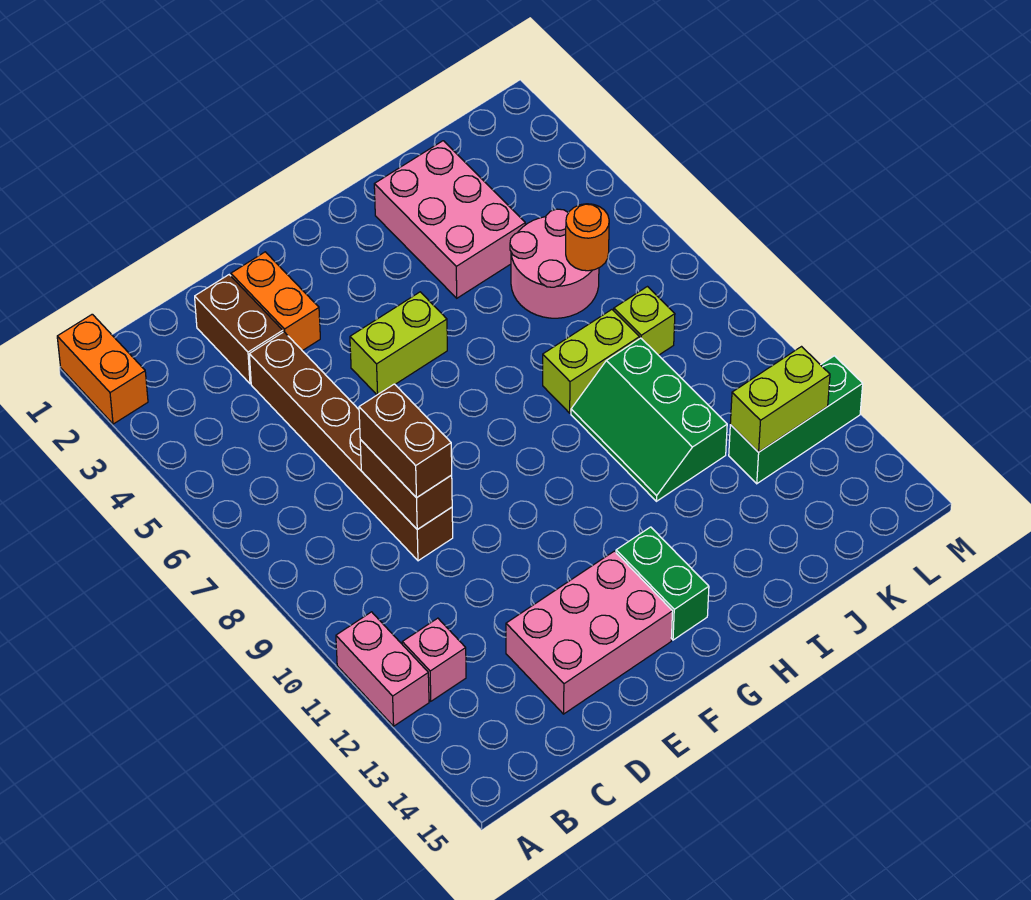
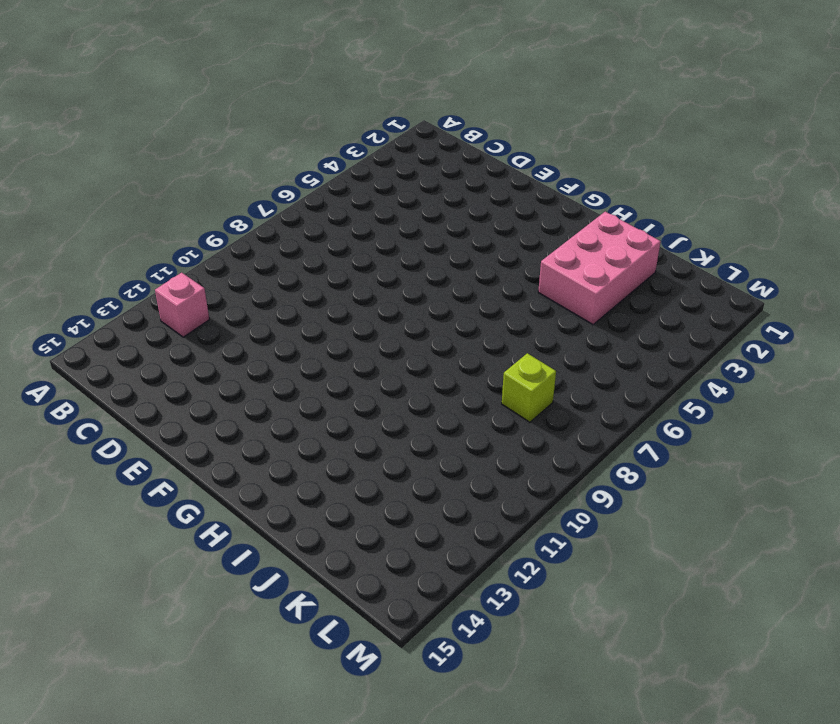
none -> orange brick A1:A2 level 1
none -> pink brick A11:A12 level 1
none -> brown brick D2:D3 level 1

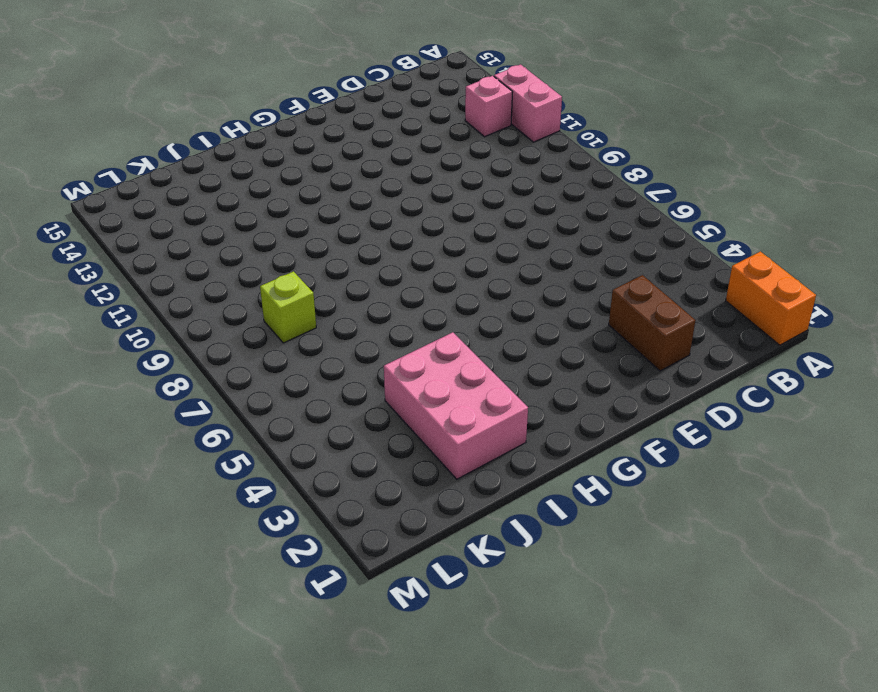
none -> brown brick D4:D9 level 1
none -> pink brick D13:F14 level 1
none -> orange brick E2:E3 level 1

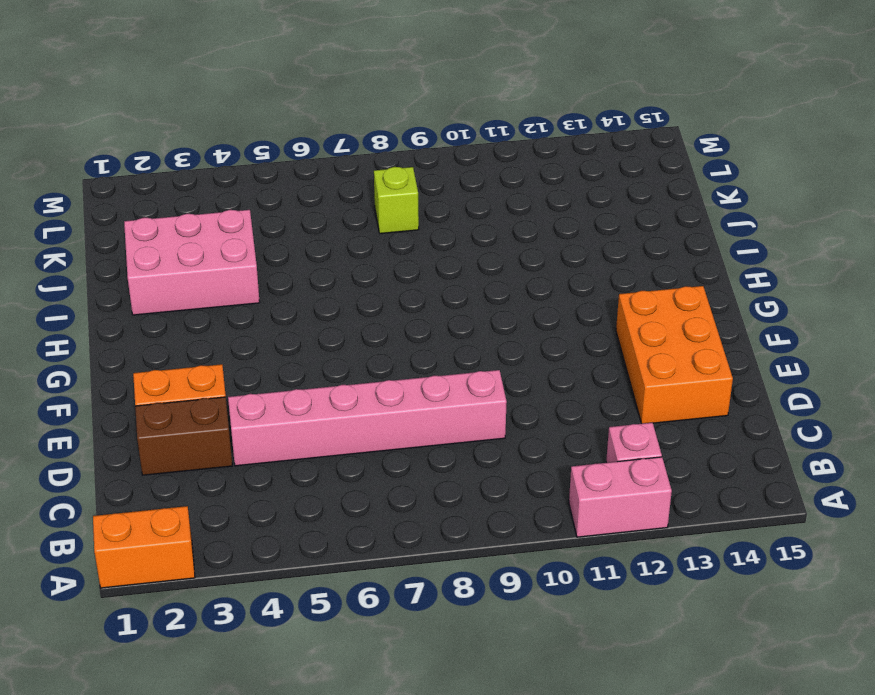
pink brick D4:D9 level 1 -> brown brick D4:D9 level 1
orange brick D13:F14 level 1 -> pink brick D13:F14 level 1
none -> lime brick F5:G5 level 1
none -> green brick G13:G14 level 1
none -> lime brick I8:J8 level 1

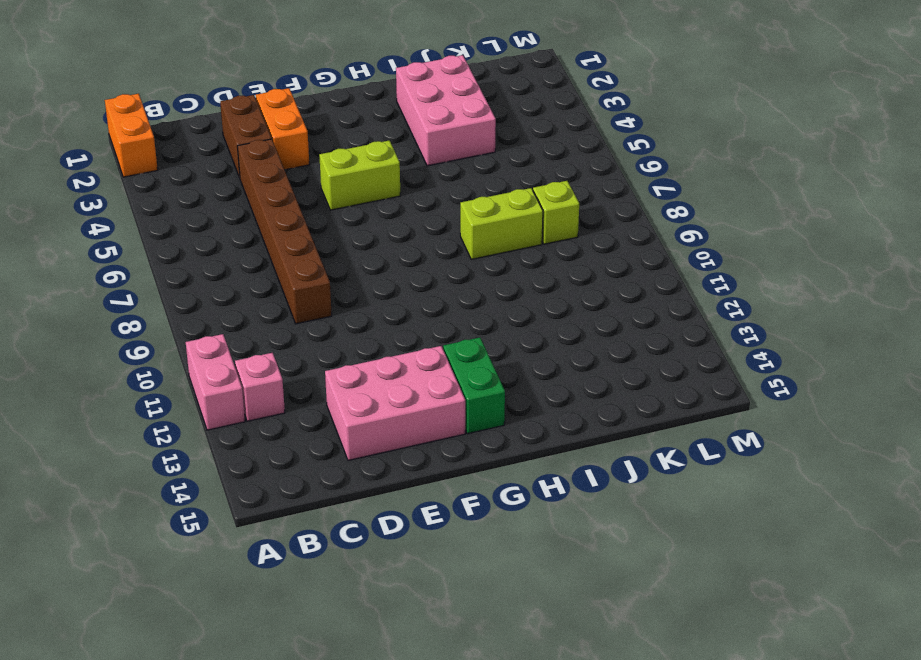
none -> green slope I9:J11 level 1 top J
none -> pink round brick J5:K6 level 1
none -> green brick K12:M12 level 1

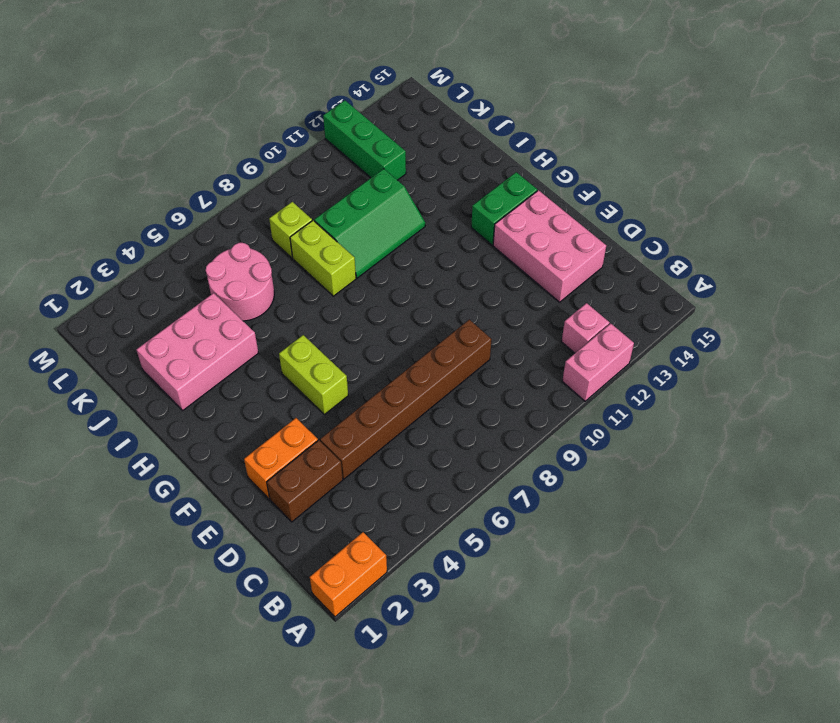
none -> brown brick D8:D9 level 2
none -> orange round brick K6 level 2
none -> lime brick K12:L12 level 2

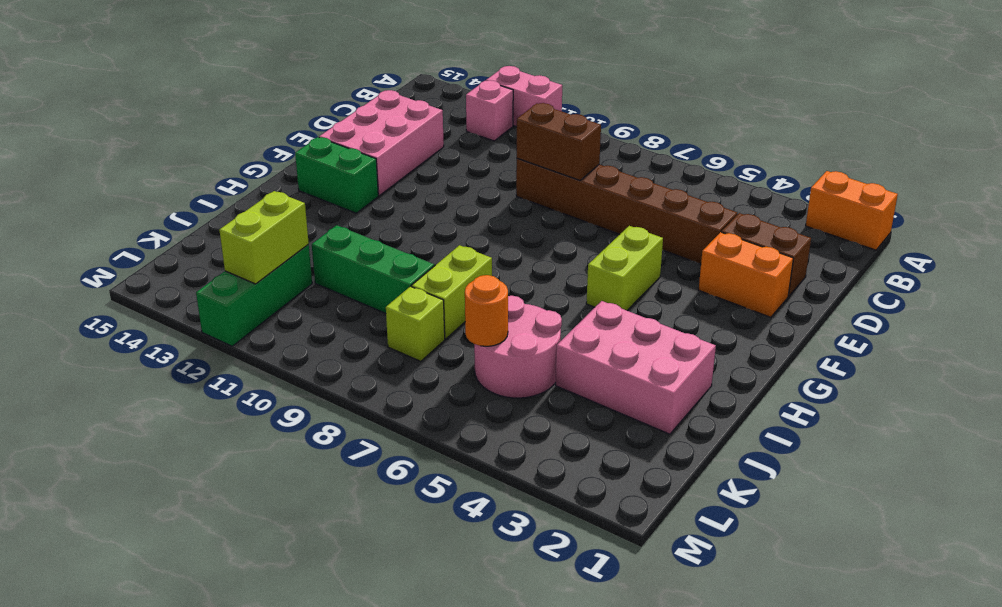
none -> brown brick D8:D9 level 3

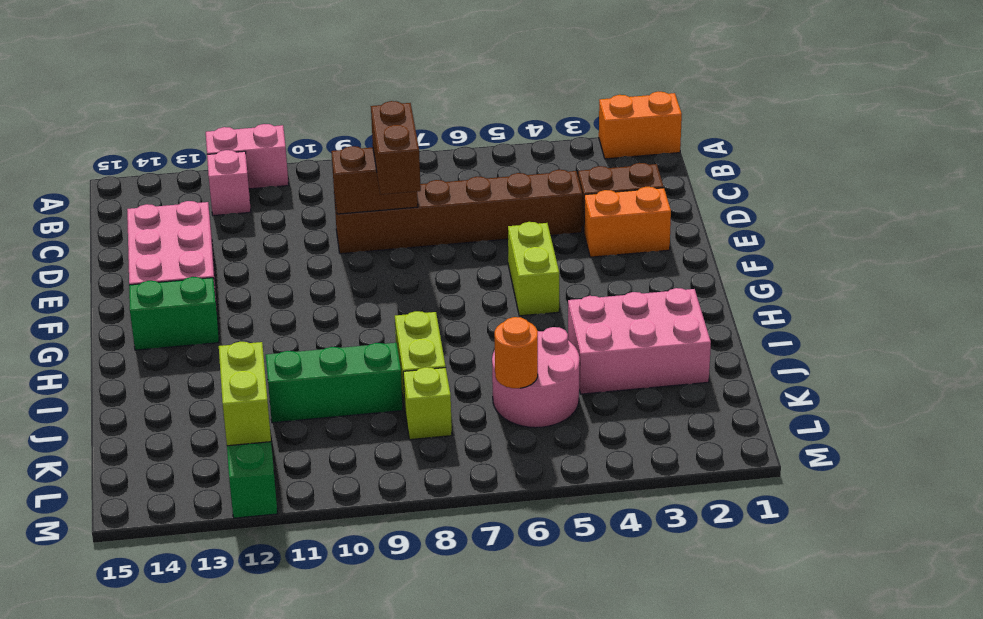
brown brick D8:E8 level 3 -> brown brick D8:D9 level 3

